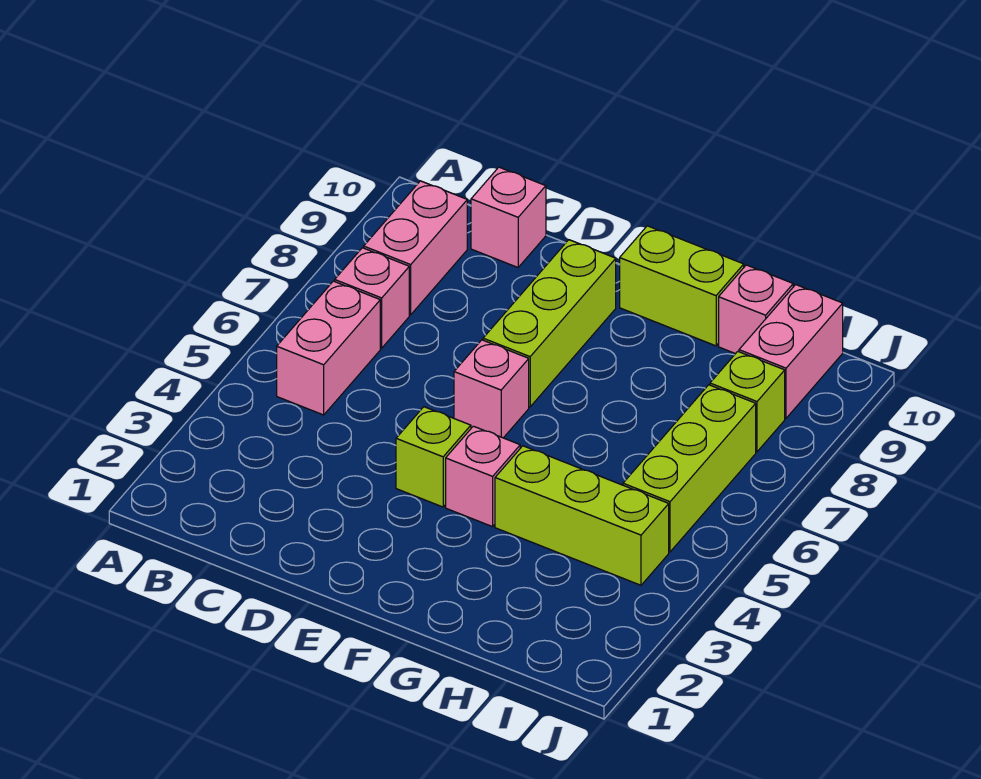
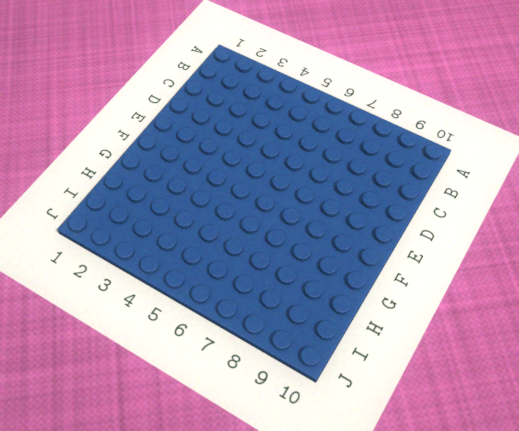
none -> pink brick B5:B6 level 1
none -> pink brick B7 level 1
none -> pink brick B8:B9 level 1

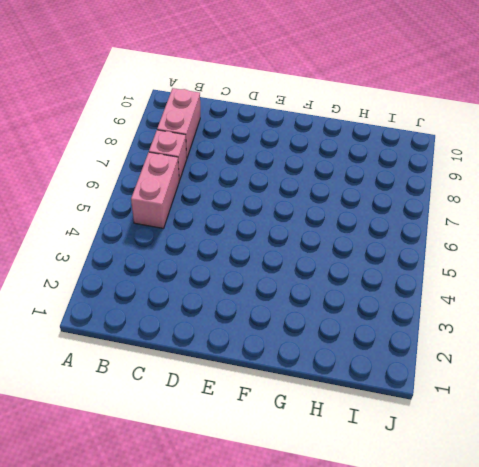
none -> pink brick C10 level 1
none -> lime brick E4 level 1
none -> pink brick E6 level 1

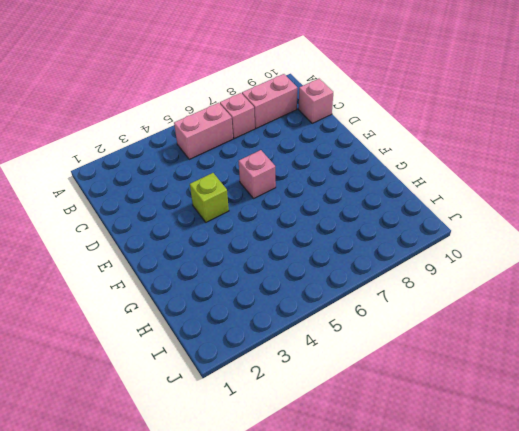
none -> lime brick E7:E9 level 1
none -> pink brick F4 level 1
none -> lime brick F10:G10 level 1

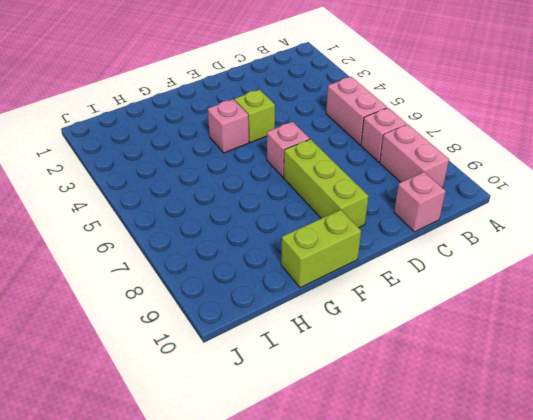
none -> lime brick G4:I4 level 1
none -> pink brick H10 level 1
none -> lime brick I5:I7 level 1

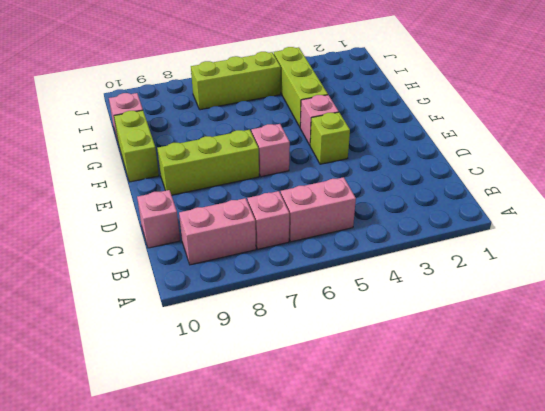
none -> lime brick I8 level 1
none -> pink brick I9:I10 level 1

